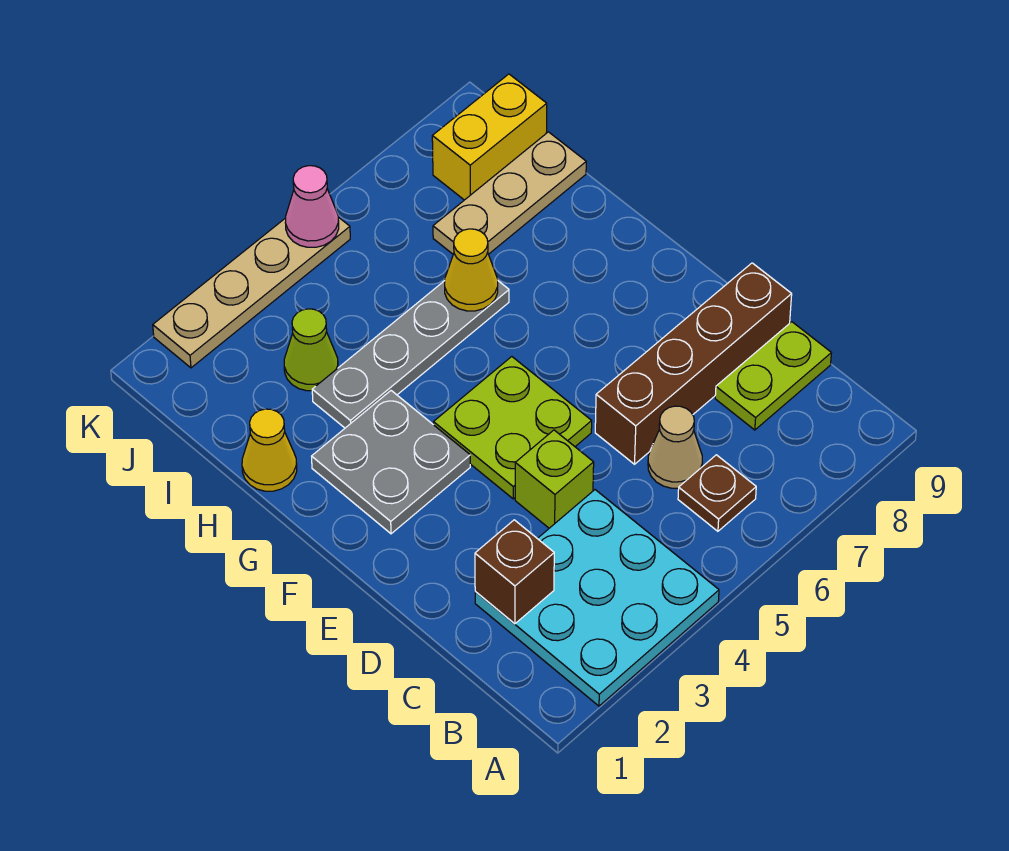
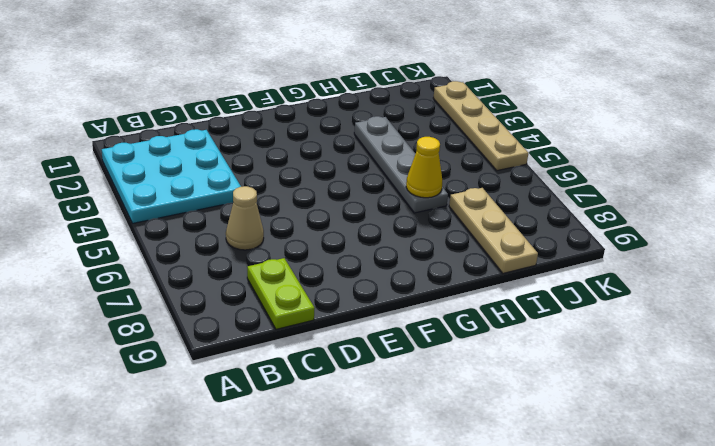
none -> brown plate B6 level 1
none -> lime brick D4 level 1
none -> brown brick D6:D9 level 1

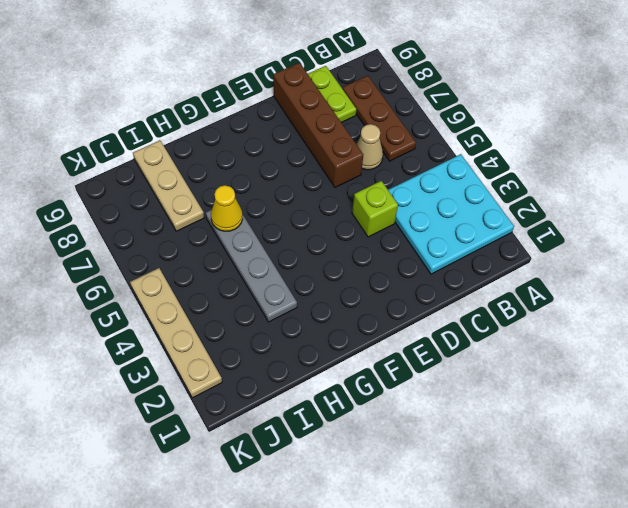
brown plate B6:B8 level 1 -> brown plate B6 level 1
none -> lime plate E4:F5 level 1
none -> grey plate F2:G3 level 1
none -> yellow cone H1 level 1

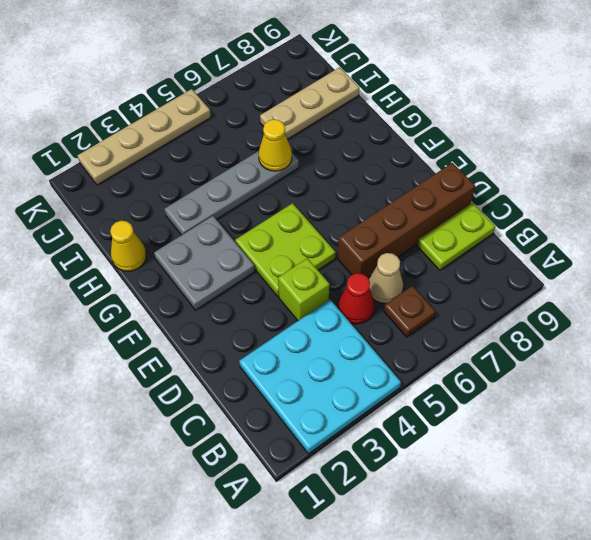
red cone C5 level 1 -> none
none -> lime cone I3 level 1
none -> yellow brick J8:J9 level 1
none -> brown brick C2 level 2

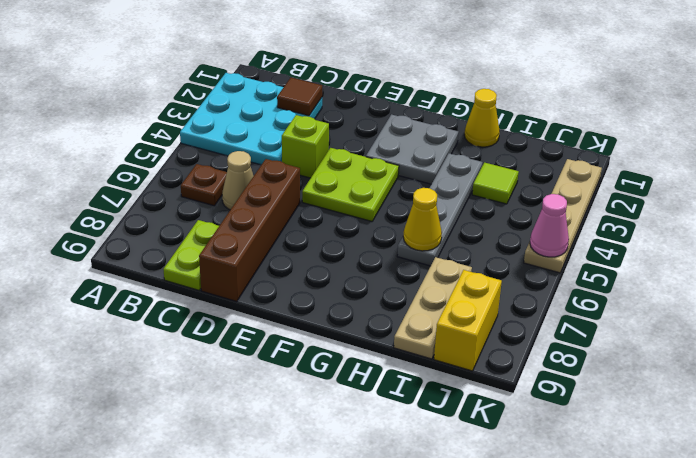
brown tile C2 level 2 -> brown brick C2 level 2
lime tile I3 level 1 -> lime cone I3 level 1

